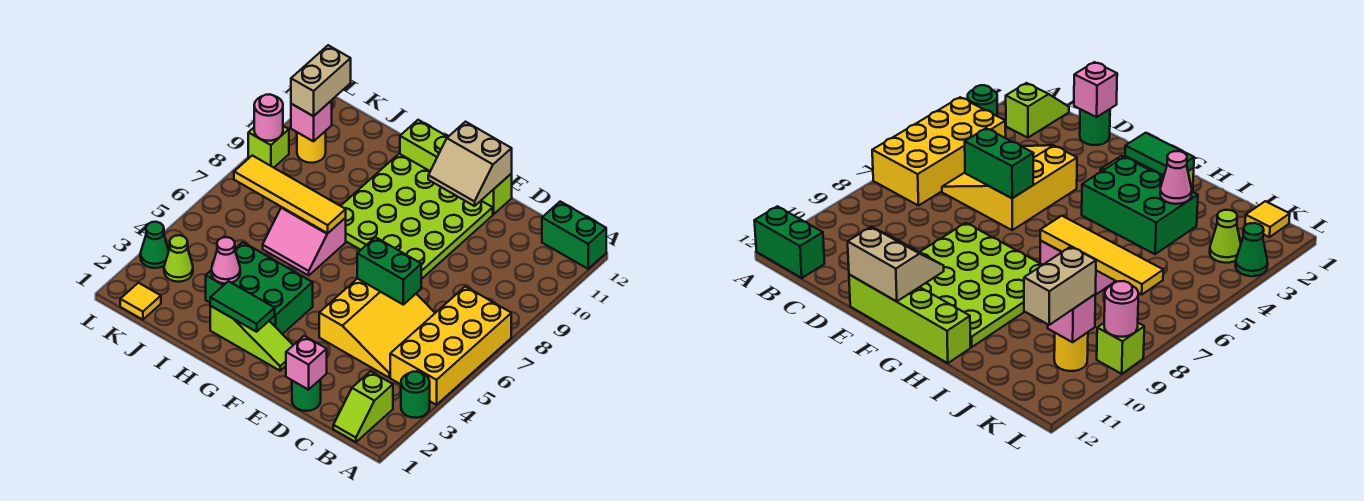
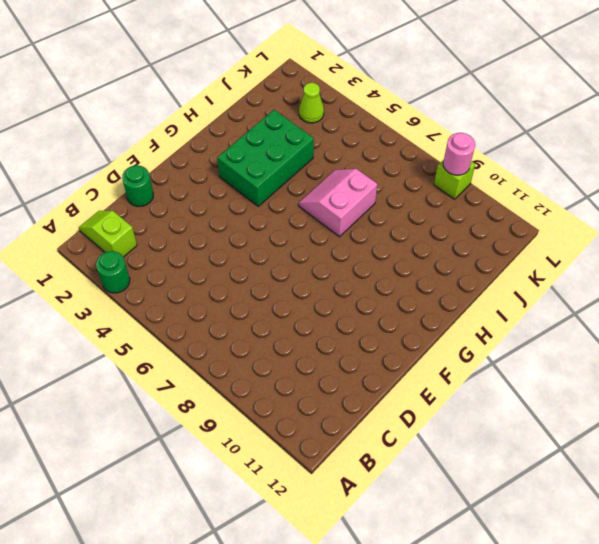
none -> yellow brick A4:B7 level 1
none -> green brick A12:B12 level 1
none -> yellow slope C4:E6 level 1 top E

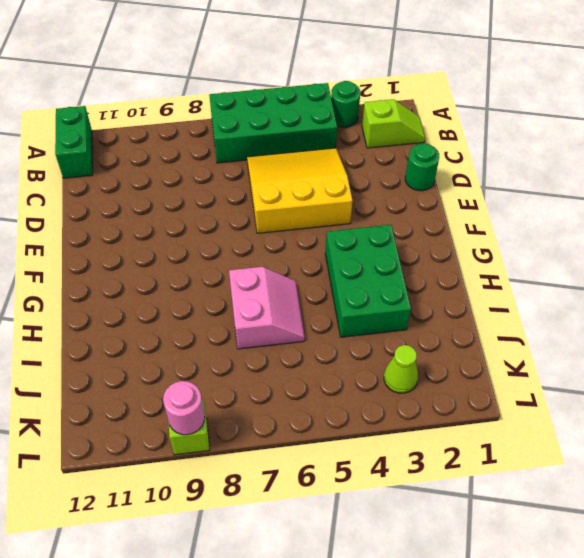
green brick A4:B7 level 1 -> yellow brick A4:B7 level 1
none -> lime plate E8:H11 level 1
none -> lime brick E12:H12 level 1
none -> lime slope F2:H2 level 1 top H

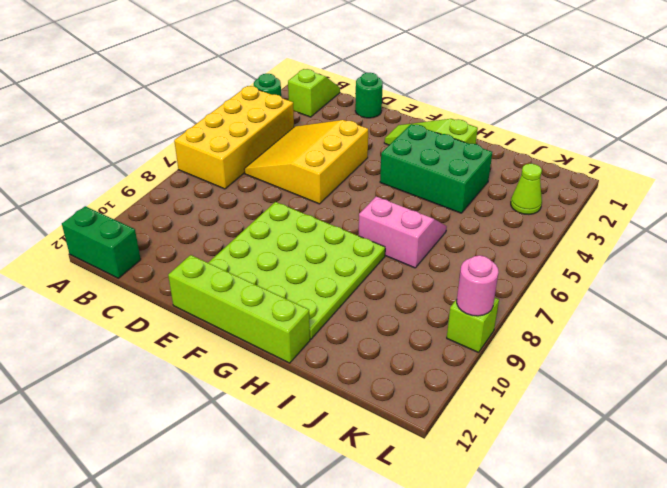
none -> yellow tile K1 level 1
none -> yellow round brick K10 level 1
none -> green cone L3 level 1

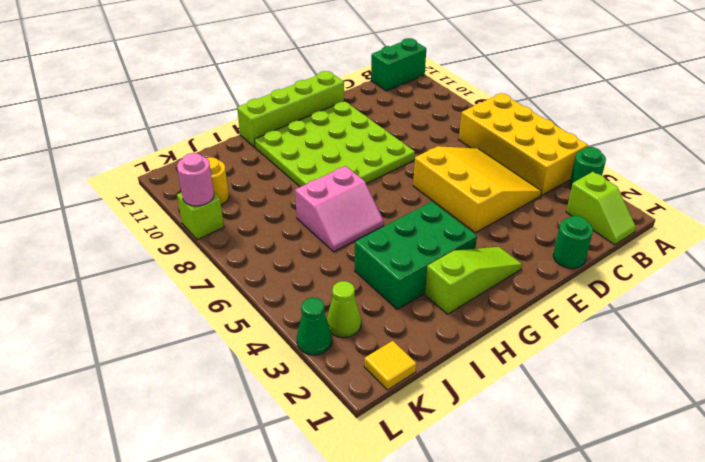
none -> pink brick D1 level 2
none -> green brick D6:E6 level 2
none -> tan slope E11:F12 level 2 top 12

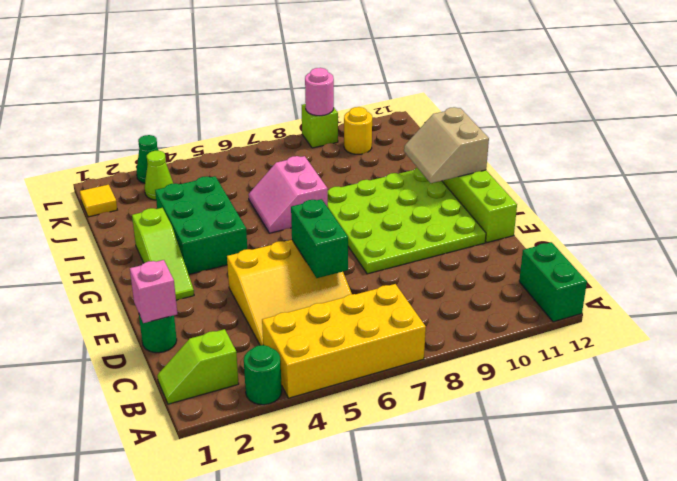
tan slope G11:H12 level 2 top 12 -> tan slope E11:F12 level 2 top 12
none -> green tile G2:H2 level 2
none -> yellow tile H7:K7 level 2
none -> pink cone I3 level 2

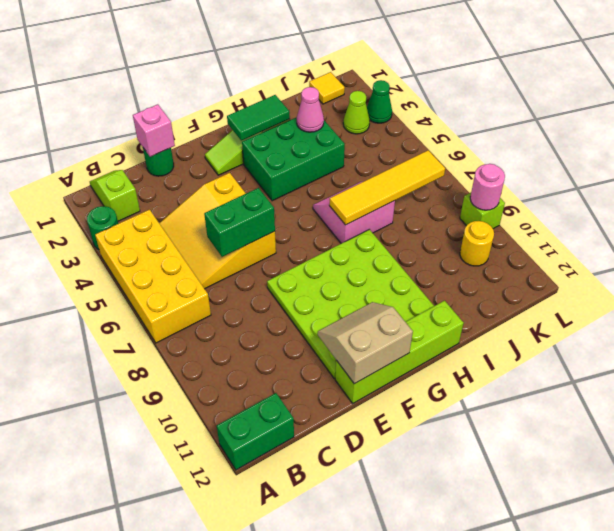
none -> pink brick K10 level 2
none -> tan brick K10:K11 level 3

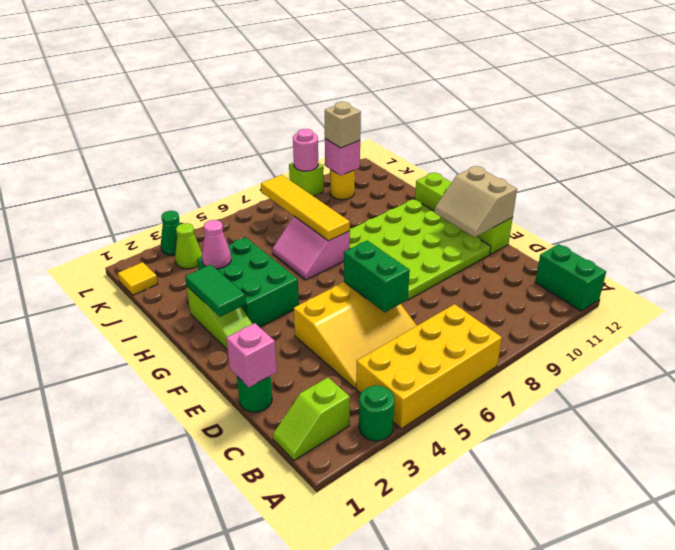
tan brick K10 level 3 -> tan brick K10:K11 level 3

